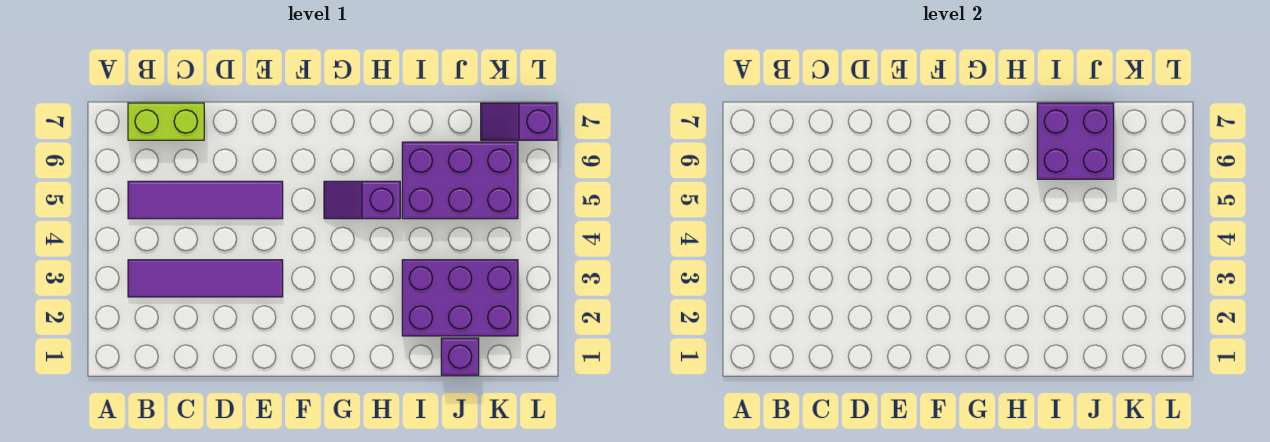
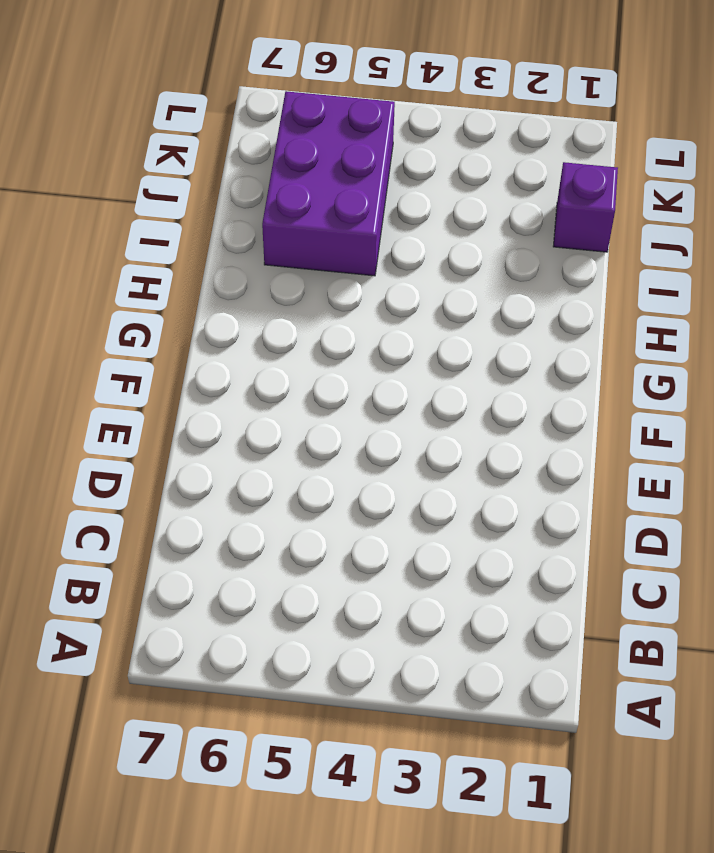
none -> purple tile B3:E3 level 1
none -> purple tile B5:E5 level 1

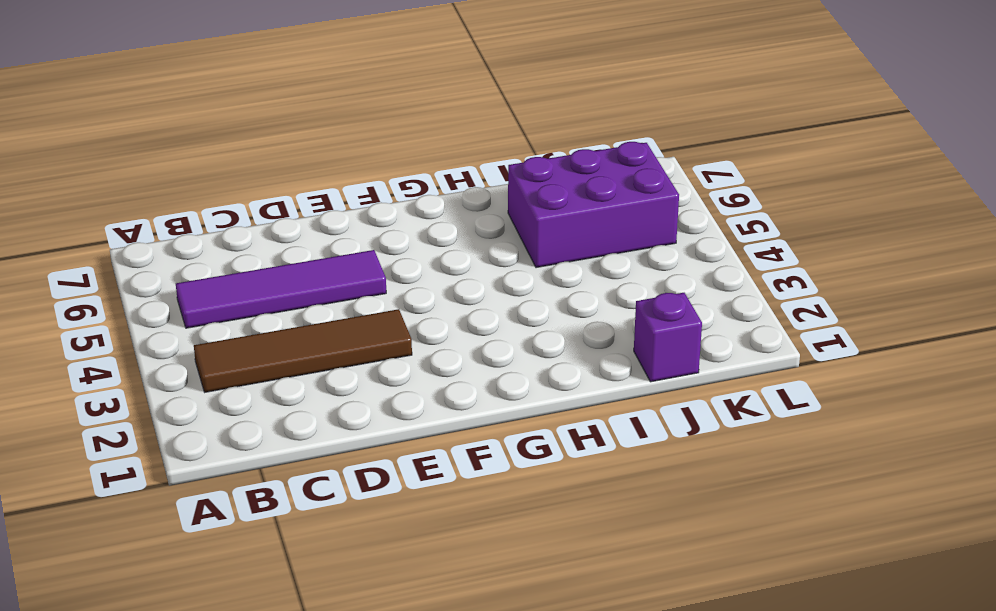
brown tile B3:E3 level 1 -> purple tile B3:E3 level 1
none -> lime brick B7:C7 level 1
none -> purple slope G5:H5 level 1 top H

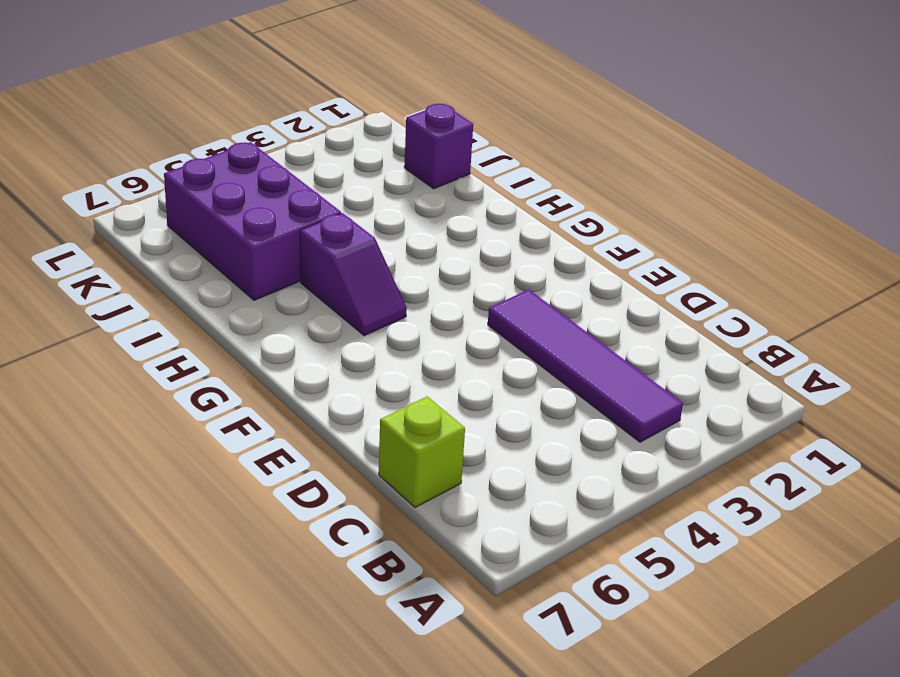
lime brick C7 level 1 -> lime brick B7:C7 level 1
none -> purple tile B5:E5 level 1
none -> purple brick I2:K3 level 1

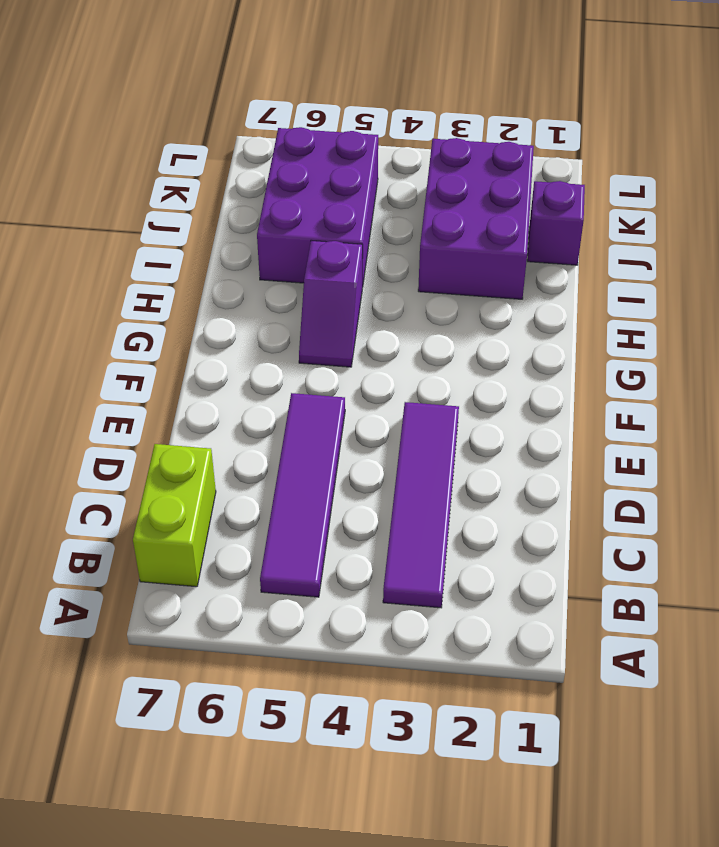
none -> purple slope K7:L7 level 1 top L
none -> purple brick I6:J7 level 2

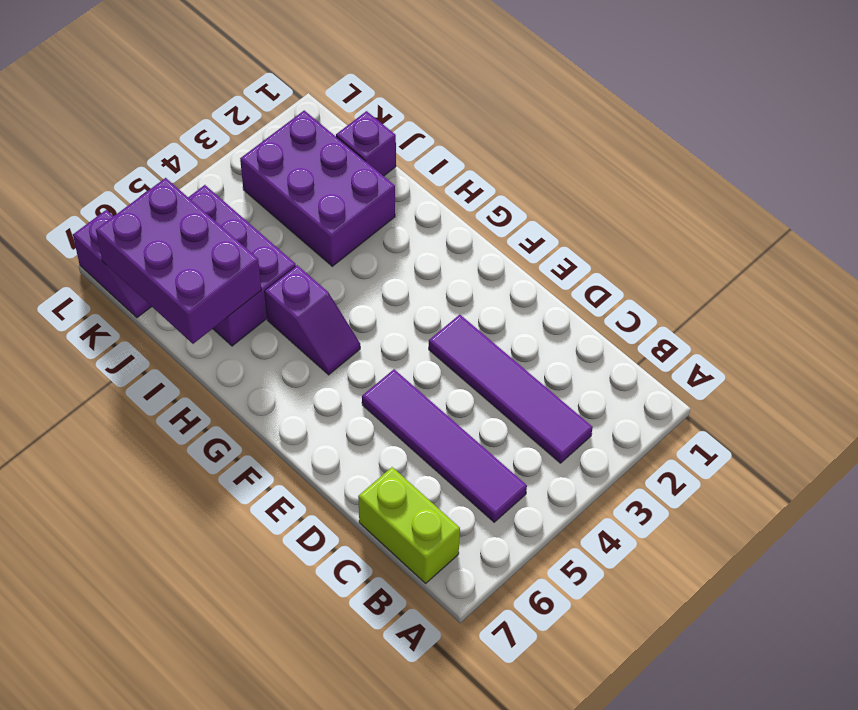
purple brick I6:K7 level 2 -> purple brick I6:J7 level 2

